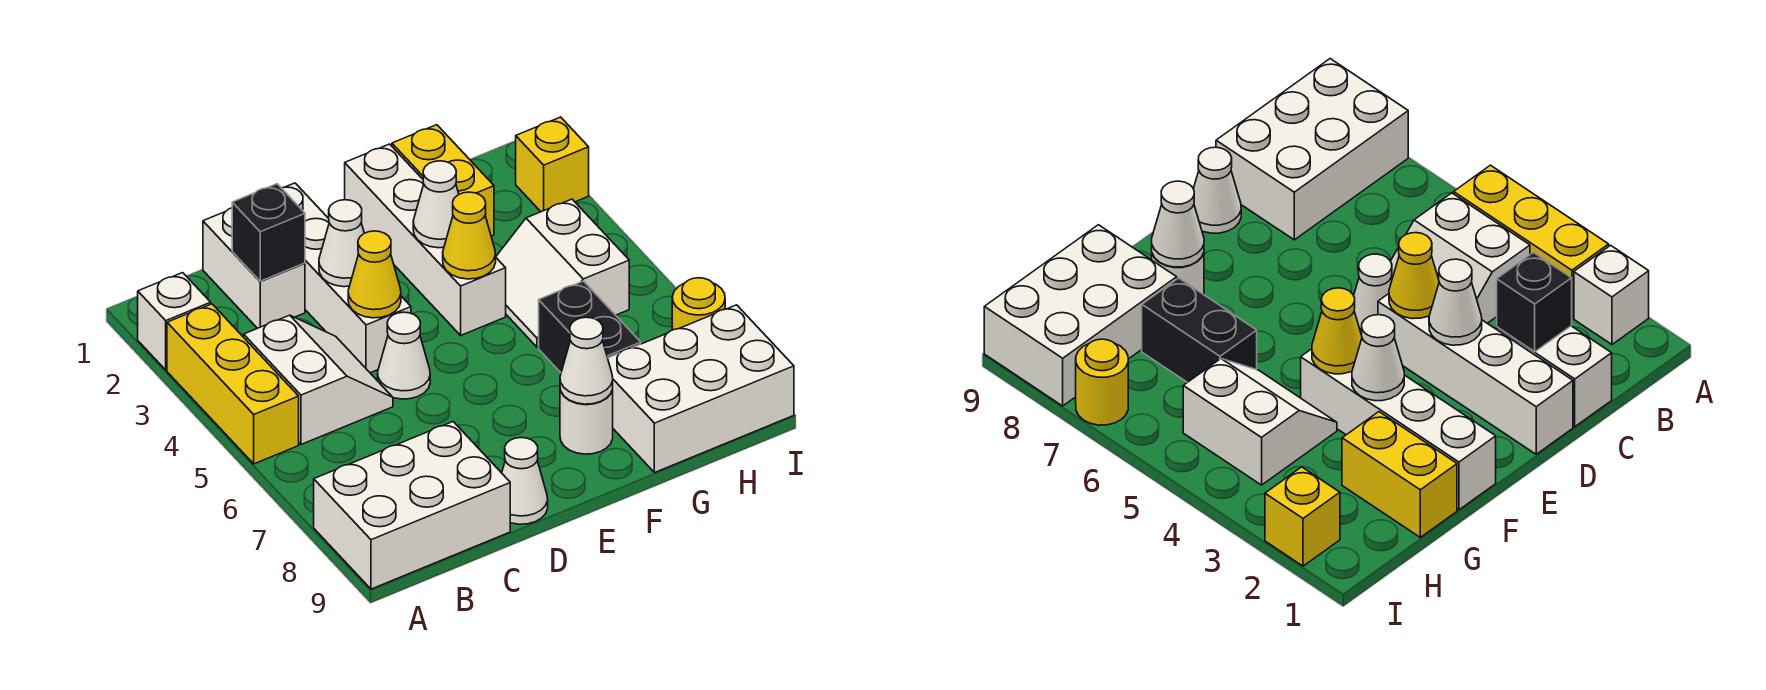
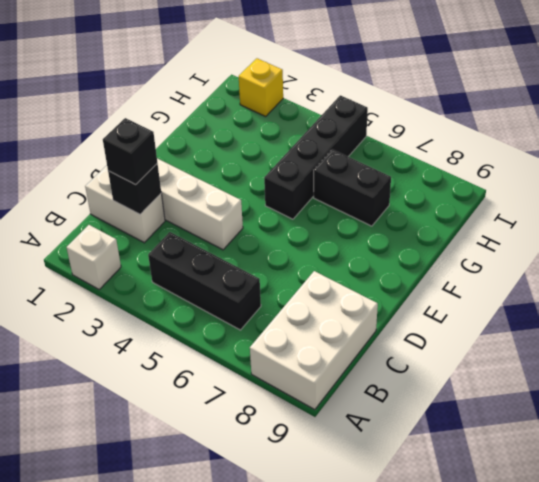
black brick B4:B6 level 1 -> white slope B4:C5 level 1 top B
black brick C2 level 3 -> none
black brick F5:I5 level 1 -> white slope G4:H5 level 1 top H
none -> yellow brick A3:A5 level 1
none -> white cone D5 level 1
none -> white cone D9 level 1

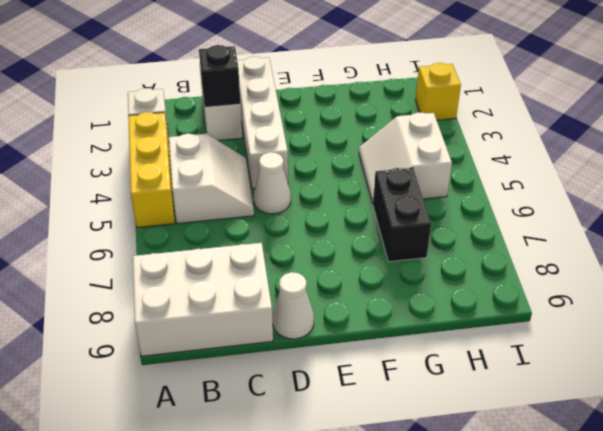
none -> white brick F1:F4 level 1
none -> white round brick F8 level 1
none -> yellow brick G1:G2 level 1

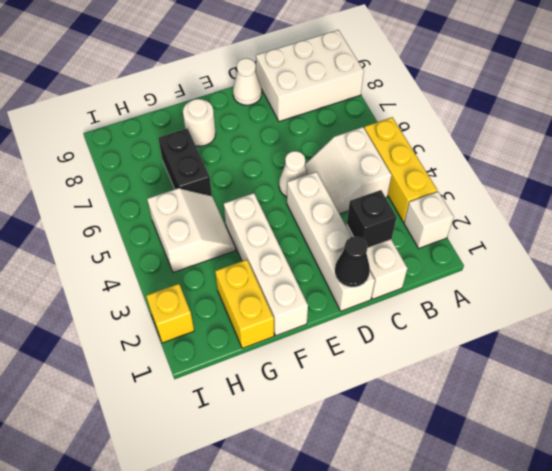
black cone D1 level 2 -> none
none -> white brick G8:I9 level 1
none -> yellow round brick I7 level 1
none -> white cone D3 level 2

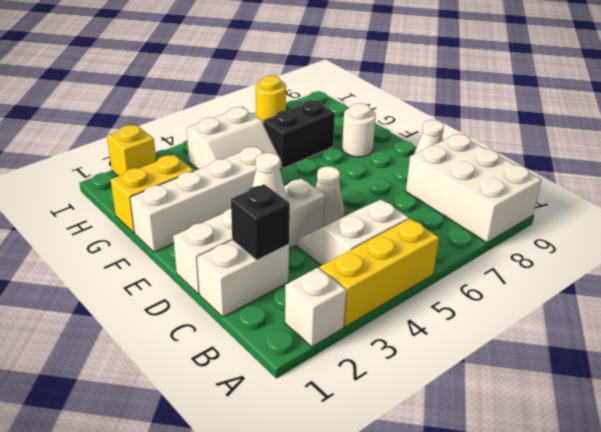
none -> white brick G8:I9 level 1
none -> yellow cone D4 level 2
none -> white cone F3 level 2

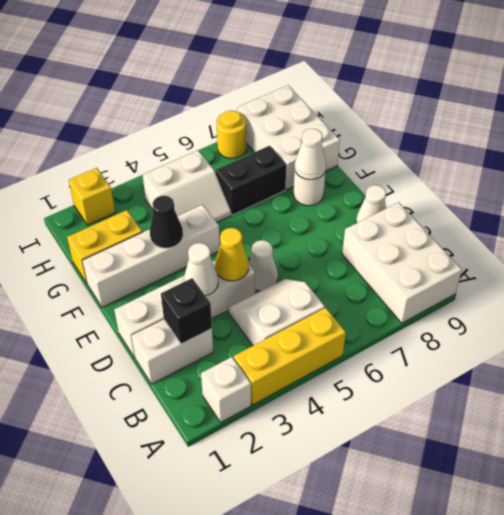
black cone F3 level 2 -> white cone F3 level 2
none -> yellow cone F4 level 2

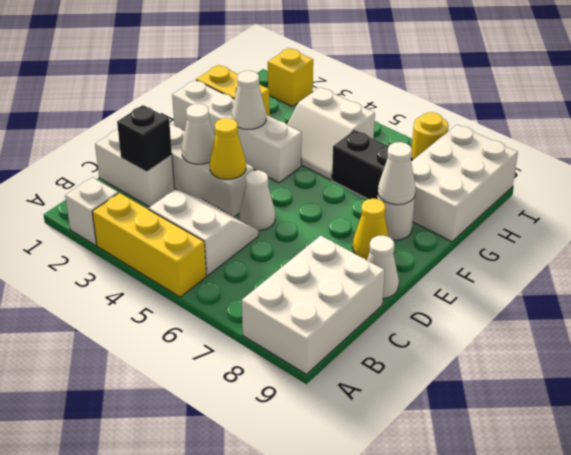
yellow cone E8 level 1 -> yellow cone F4 level 2

